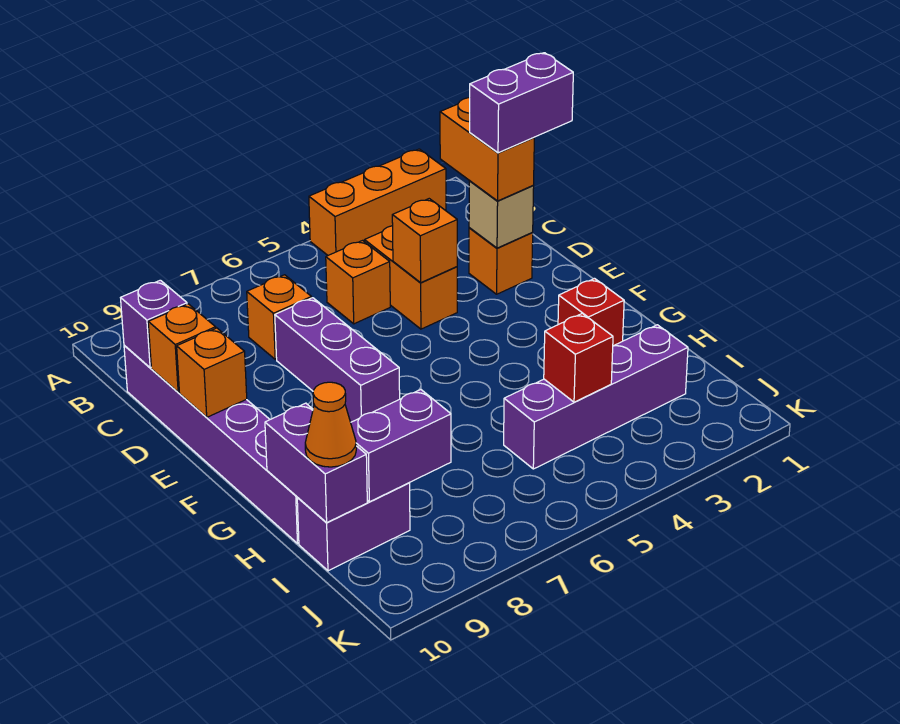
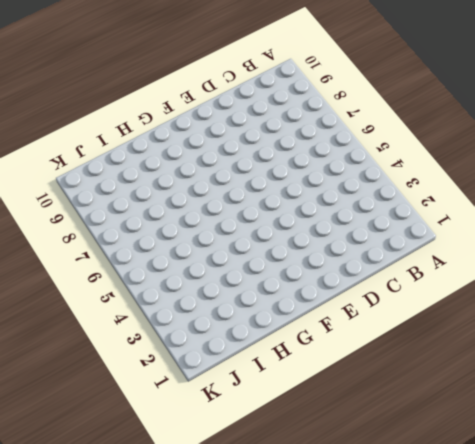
none -> orange brick A2:A4 level 1
none -> orange brick C4:D4 level 1
none -> orange brick C5 level 1

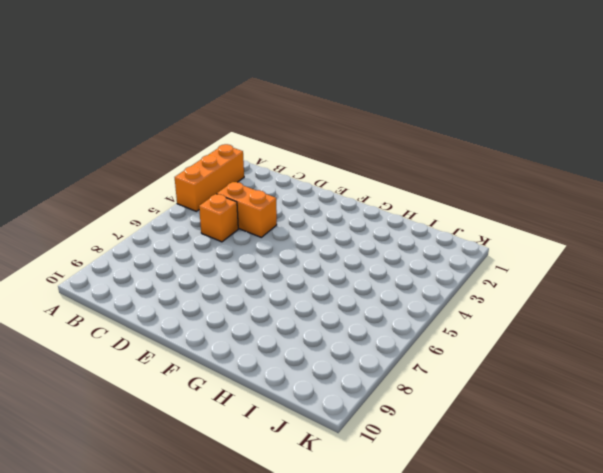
none -> orange brick C7 level 1
none -> purple brick C10:H10 level 1
none -> orange brick D2 level 1

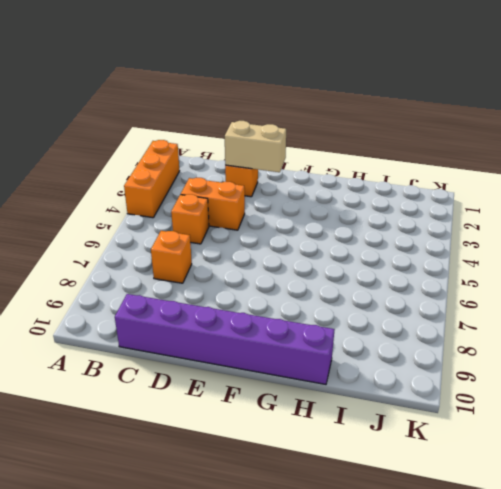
tan brick D2:E2 level 2 -> tan brick D2 level 2
none -> purple brick D7:F7 level 1
none -> red brick G2 level 1
none -> purple brick I2:I5 level 1

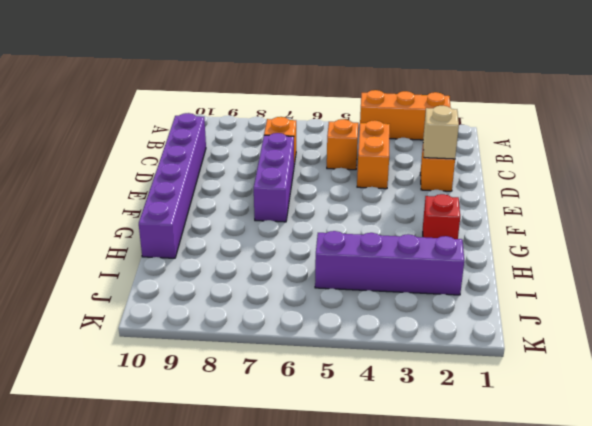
none -> purple brick I9:I10 level 1
none -> purple brick C10 level 2
none -> orange brick D4 level 2

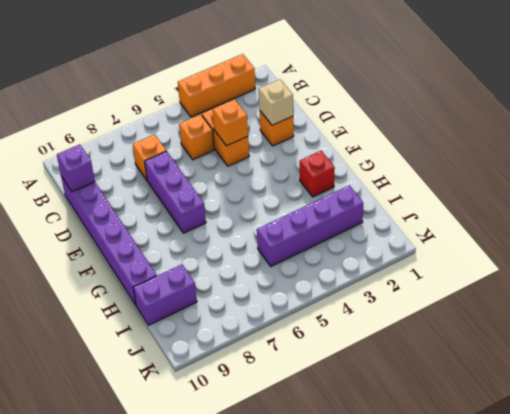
none -> orange brick D10 level 2
none -> orange brick E10 level 2
none -> purple brick H10:I10 level 2

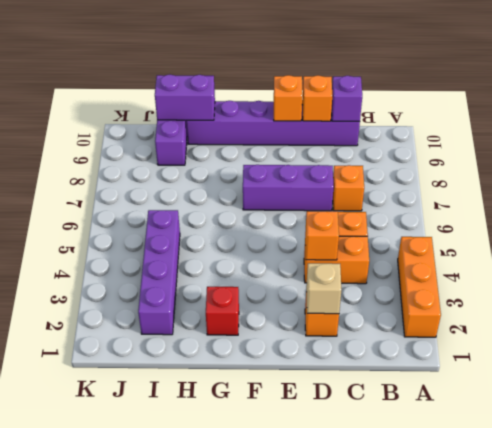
none -> red brick I4 level 2
none -> purple brick I8:I9 level 2
none -> orange brick C2:D2 level 3

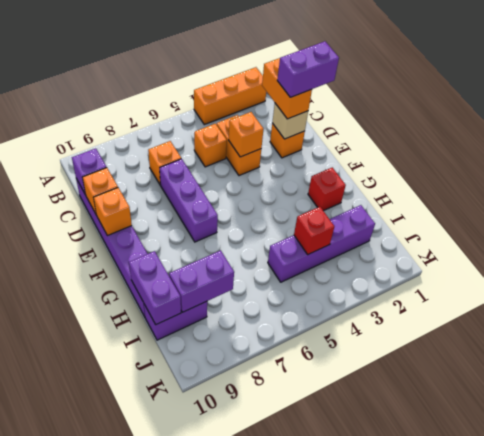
none -> orange cone I10 level 3

